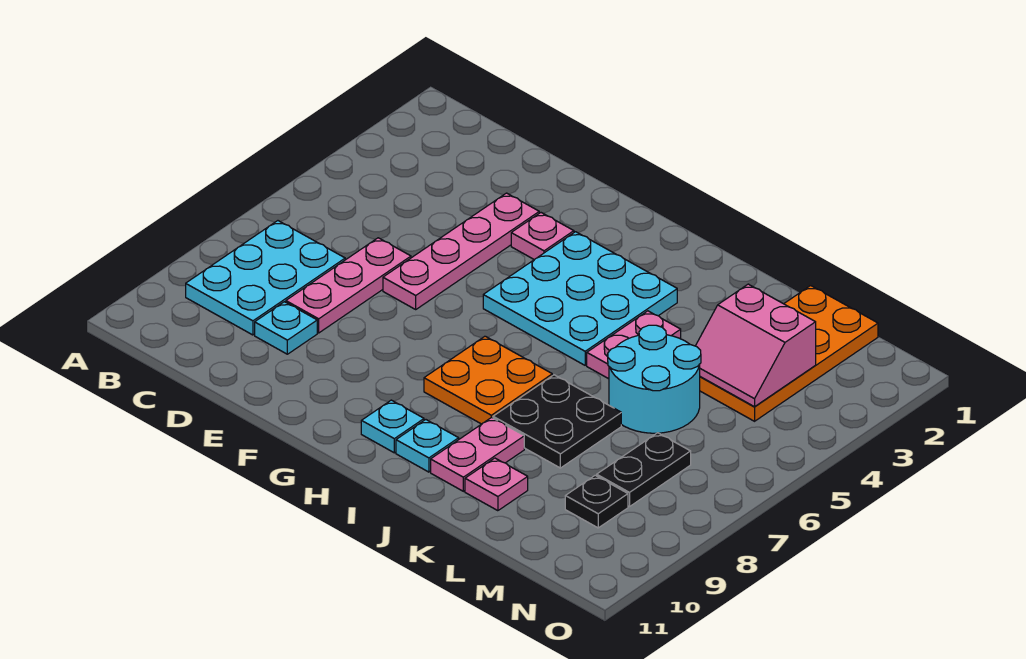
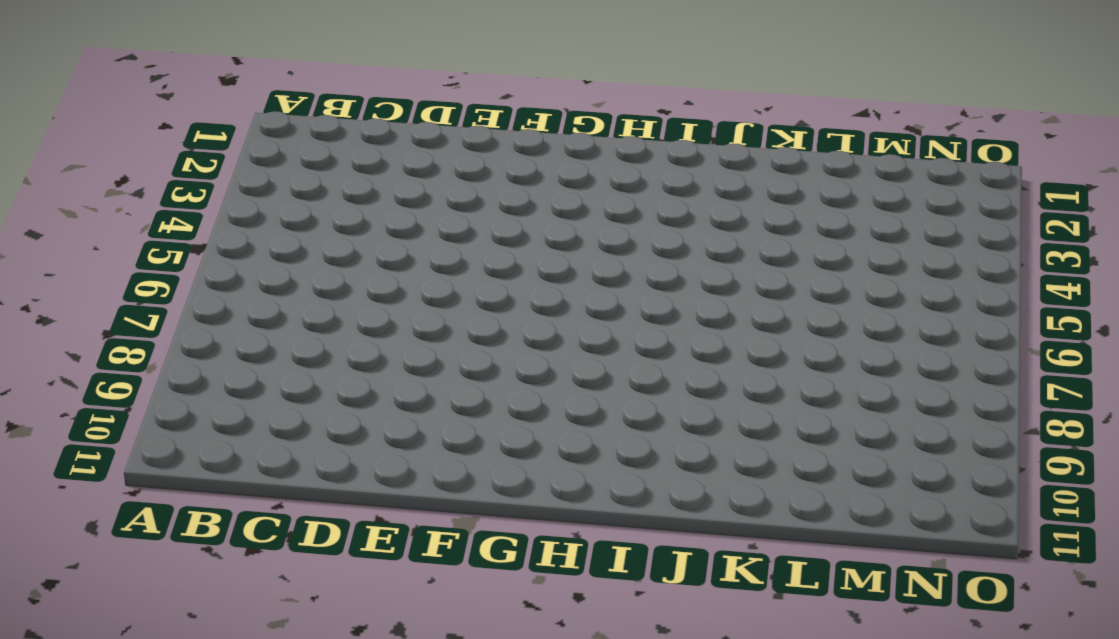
none -> cyan plate B7:C9 level 1
none -> pink plate D6:D8 level 1
none -> cyan plate D9 level 1

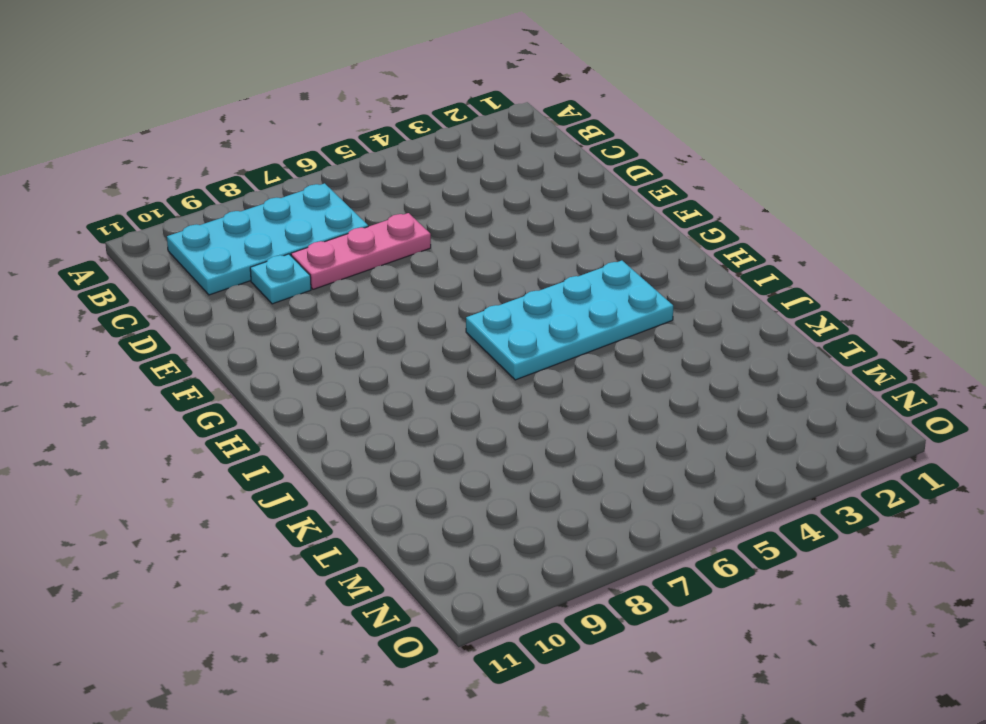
cyan plate B7:C10 level 1 -> cyan plate B7:C9 level 1
cyan plate H3:I6 level 1 -> cyan plate G3:I5 level 1
none -> pink plate E3:E6 level 1
none -> pink plate F3 level 1
none -> orange plate H7:I8 level 1

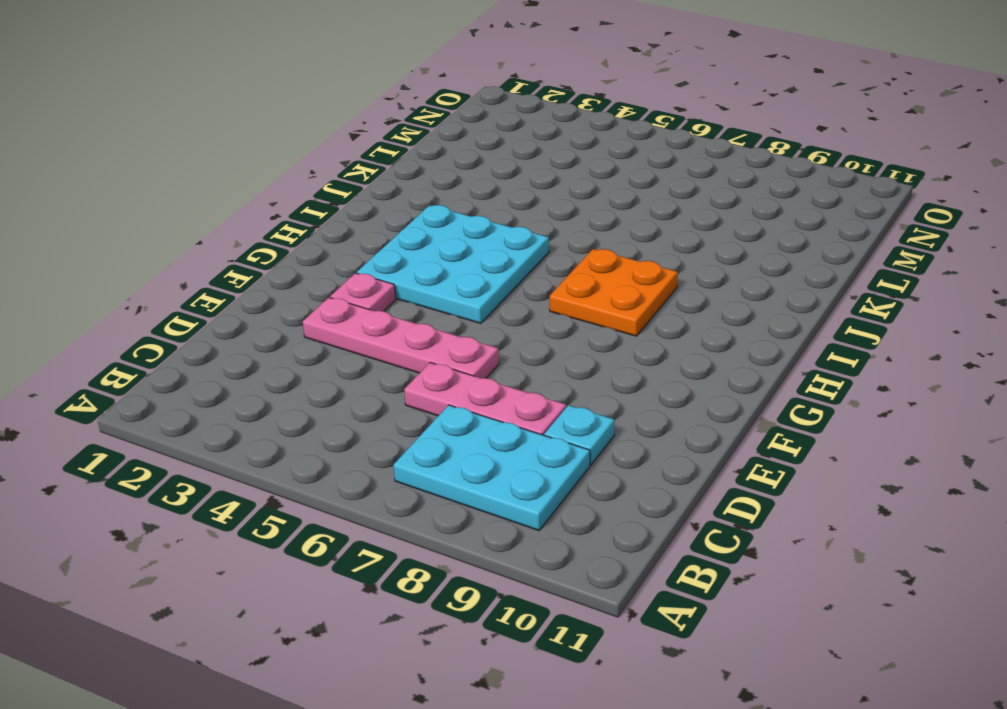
none -> cyan plate H10 level 1
none -> cyan plate I10 level 1
none -> pink plate J4:J5 level 1

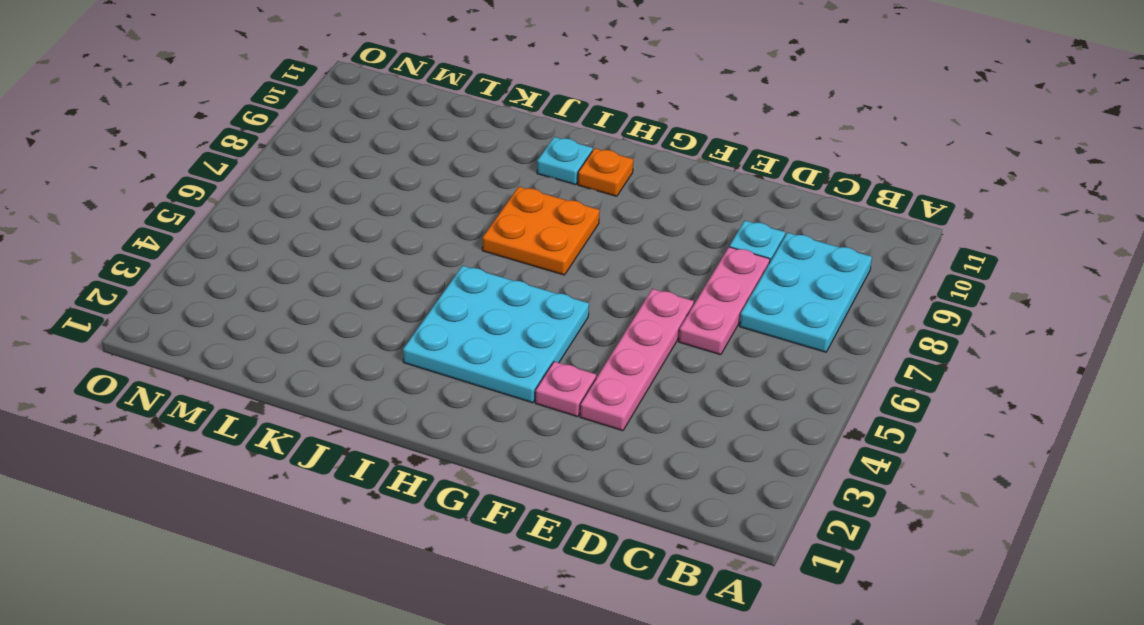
orange plate H10 level 1 -> cyan plate H10 level 1
none -> pink plate J4:J5 level 1
none -> black plate J7:K8 level 1
none -> pink plate J9:J10 level 1

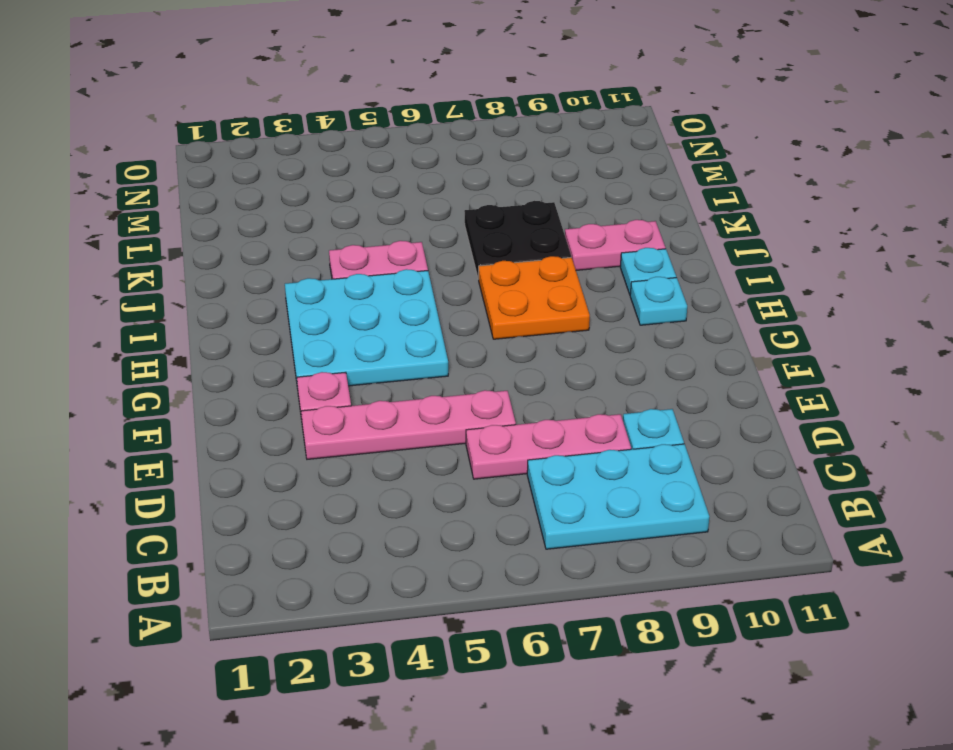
none -> cyan round brick K5:L6 level 1
none -> pink plate K10 level 1
none -> orange plate L1:M4 level 1

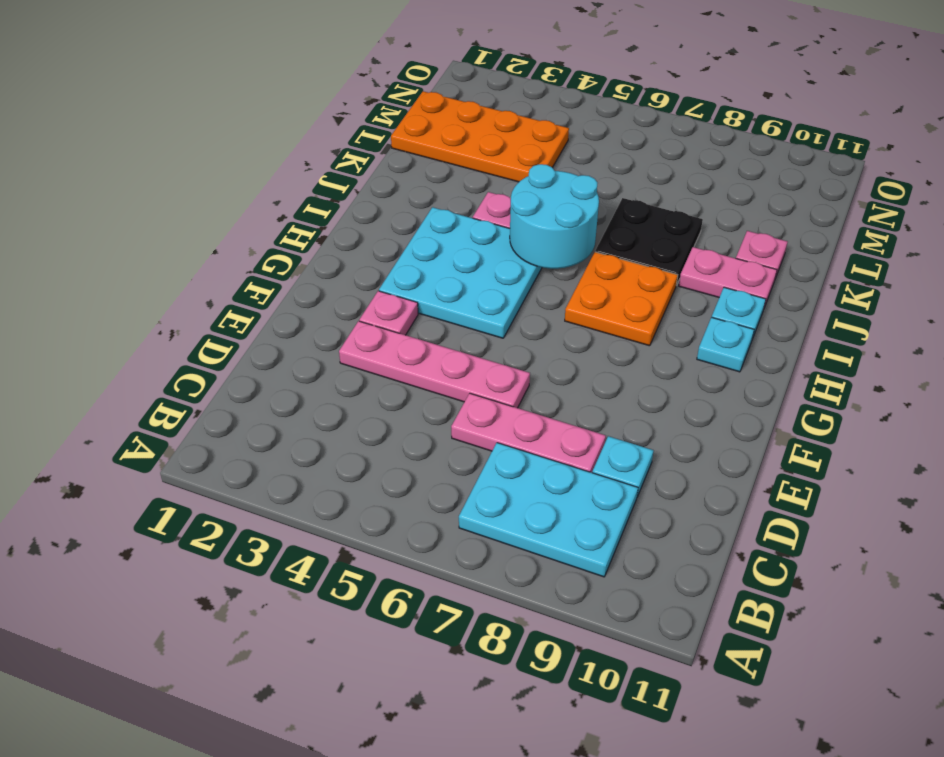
cyan round brick I5:J6 level 2 -> cyan round brick K5:L6 level 1
none -> black plate M7:M8 level 1
none -> black plate M9 level 1
none -> pink slope L3:M4 level 2 top 3

